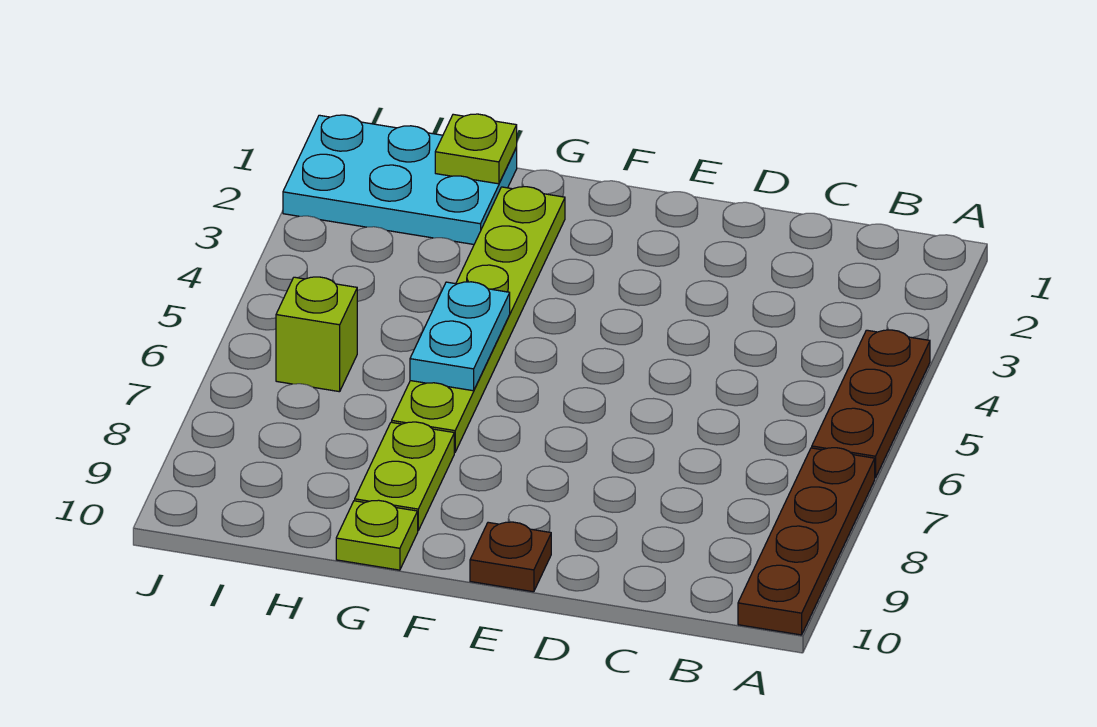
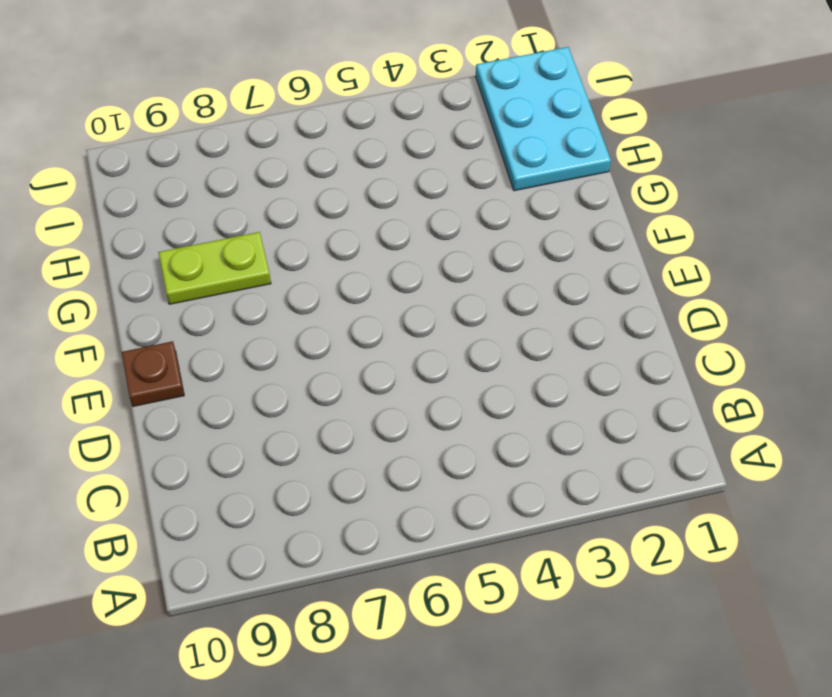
none -> brown plate A4:A6 level 1
none -> brown plate A7:A10 level 1

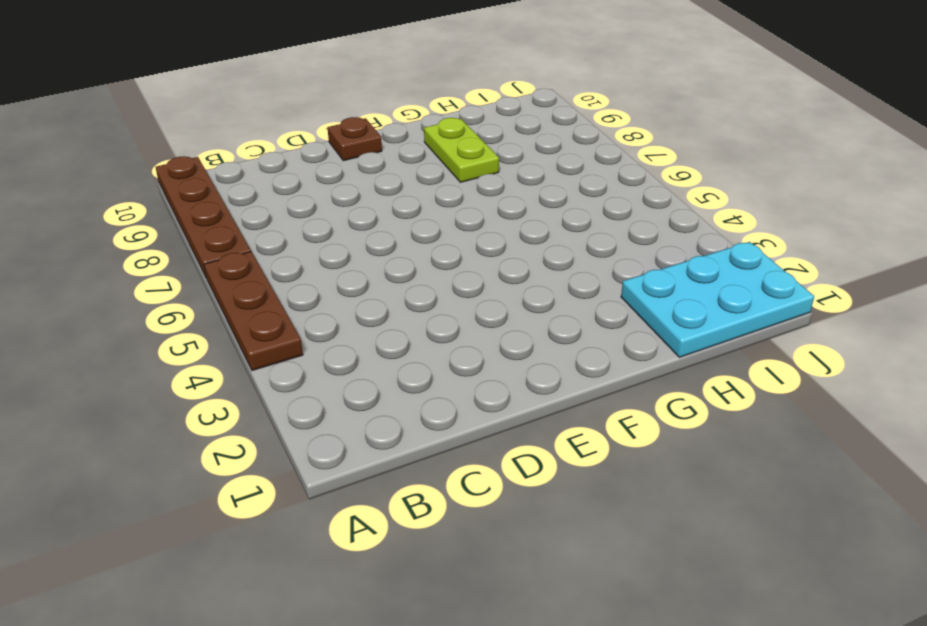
none -> lime plate G2:G7 level 1
none -> lime plate G10 level 1

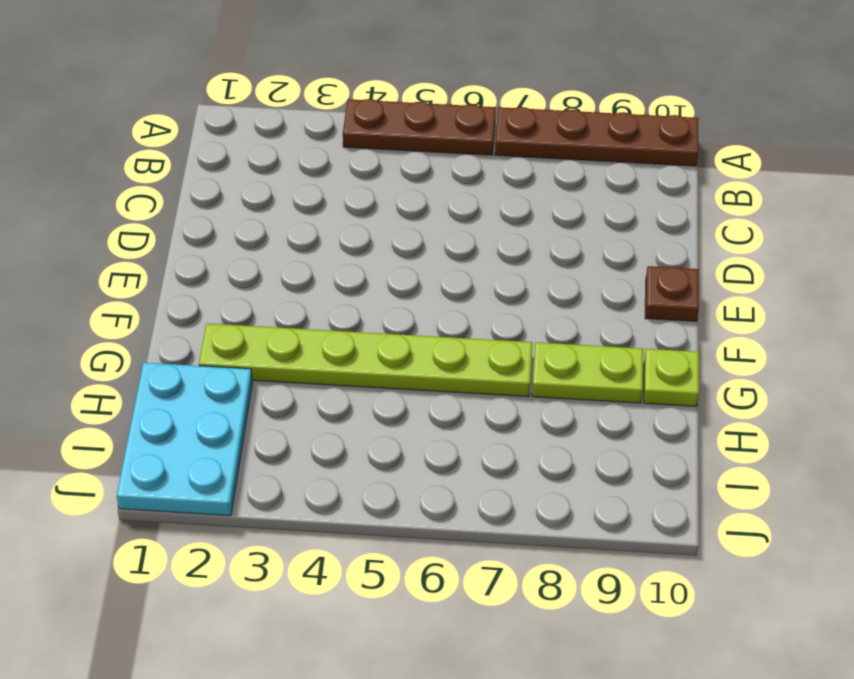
none -> lime brick I6 level 1
none -> cyan plate G5:G6 level 2

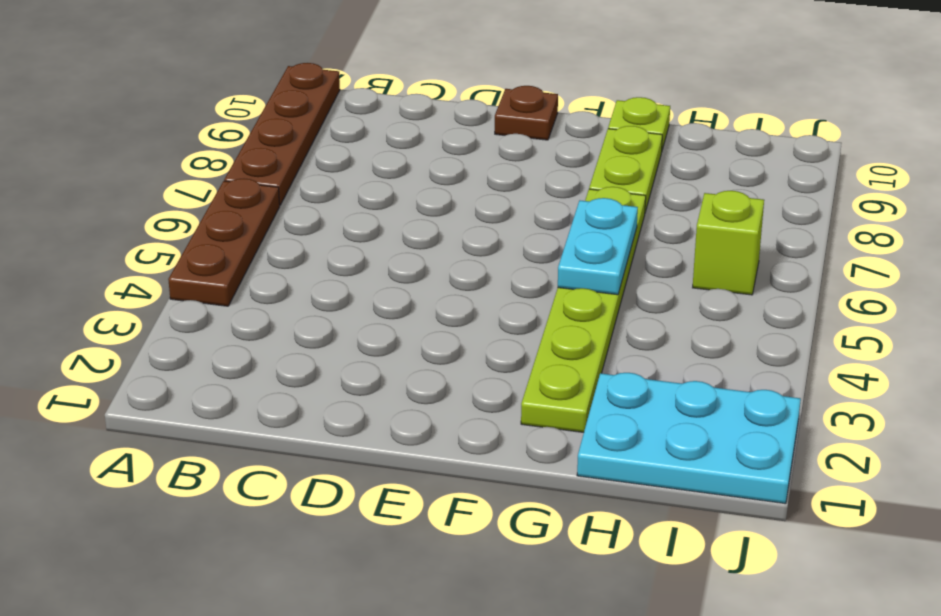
none -> lime plate H1 level 2

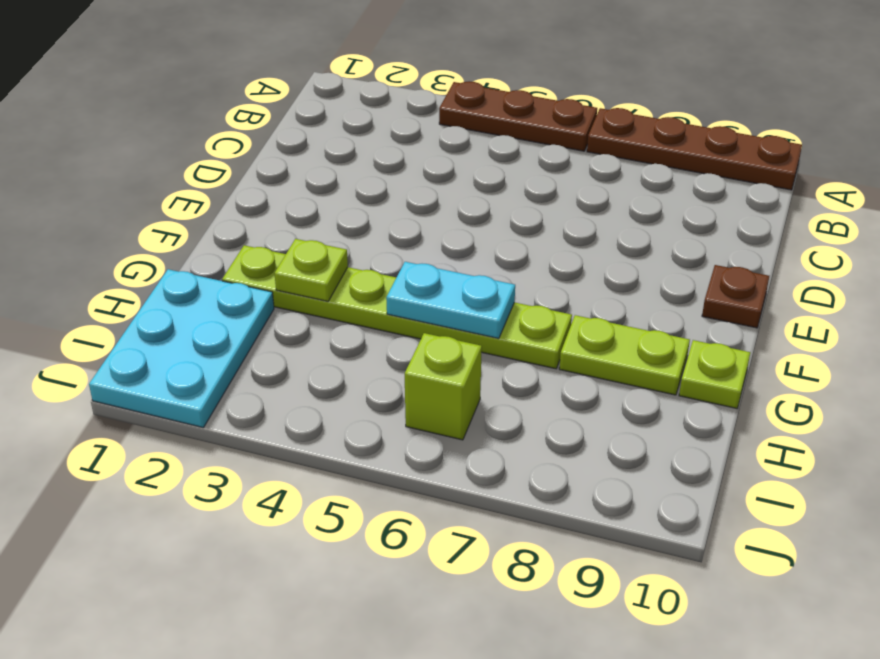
lime plate G3 level 2 -> lime plate H1 level 2

